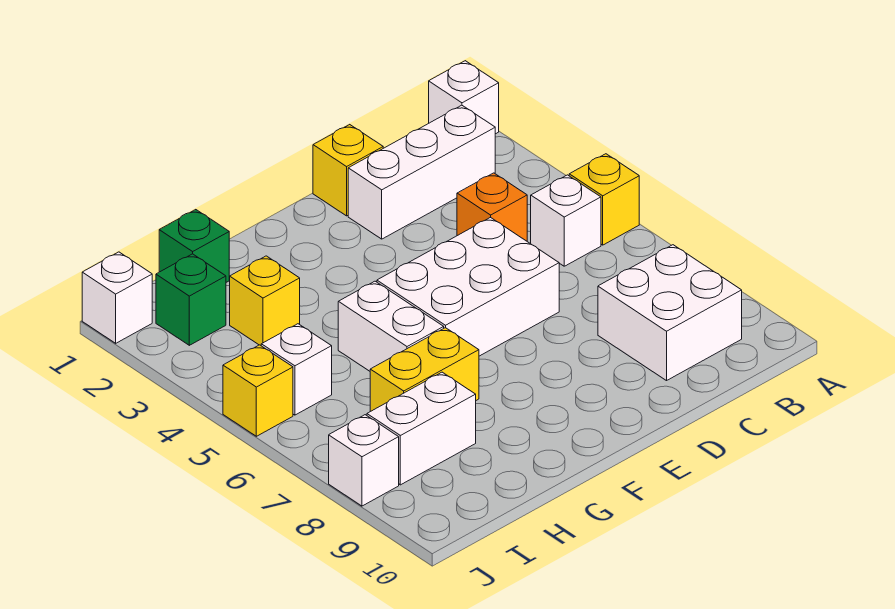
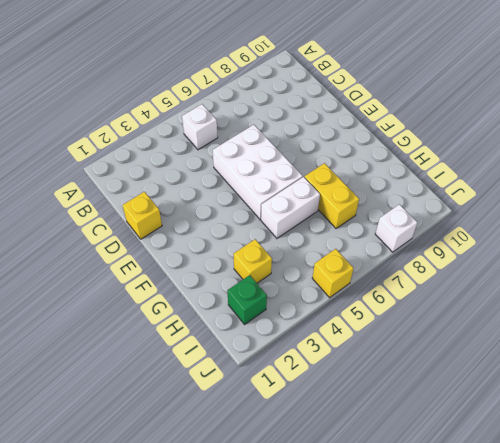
none -> white brick A1 level 1
none -> yellow brick A5 level 1
none -> white brick B2:D2 level 1

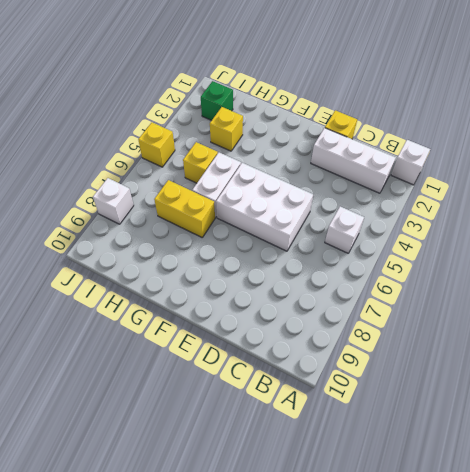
yellow brick H5 level 1 -> yellow brick A5 level 1
none -> white brick B8:C9 level 1
none -> orange brick C4 level 1
none -> green brick H1 level 1

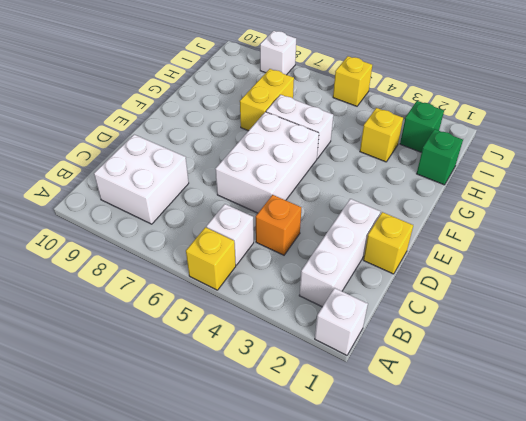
none -> white brick H8:I8 level 1
none -> white brick I5 level 1
none -> white brick J1 level 1

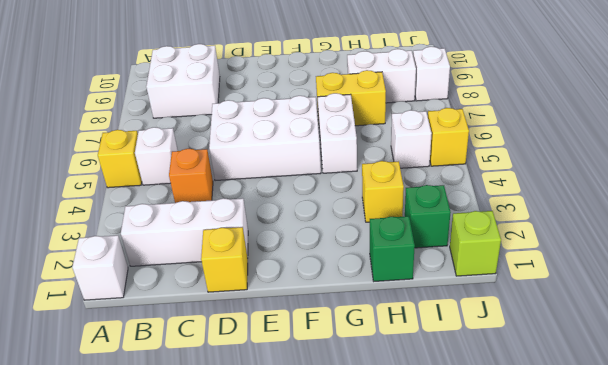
lime brick J1 level 1 -> white brick J1 level 1

